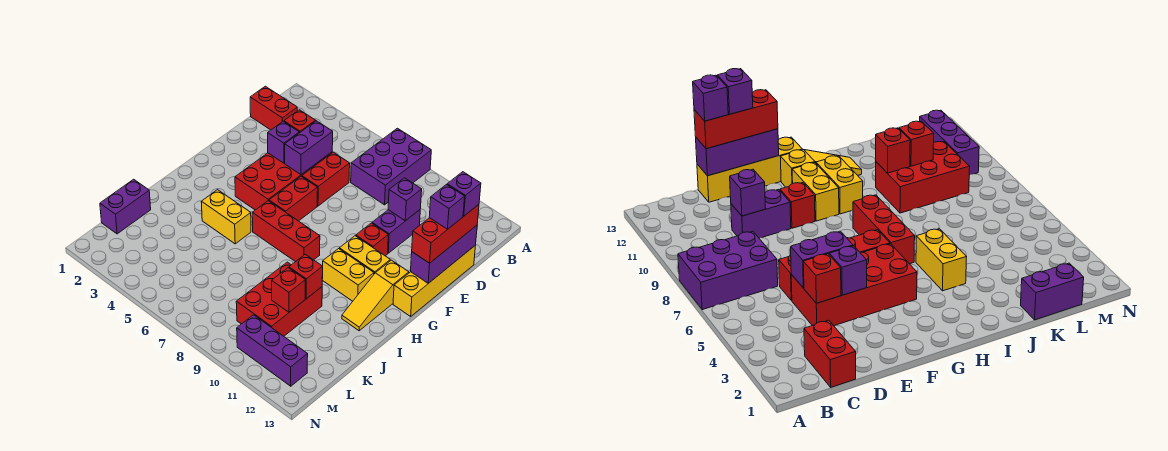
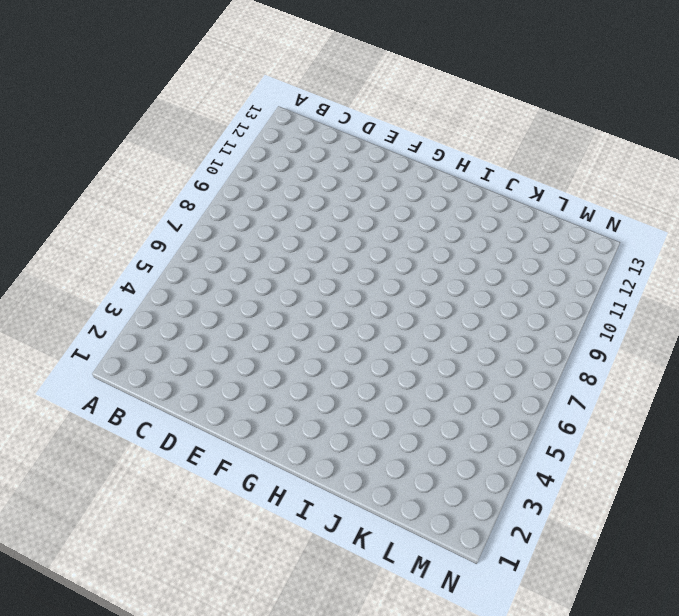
none -> purple brick A7:C8 level 1
none -> red brick C1:C2 level 1
none -> red brick D4:G5 level 1

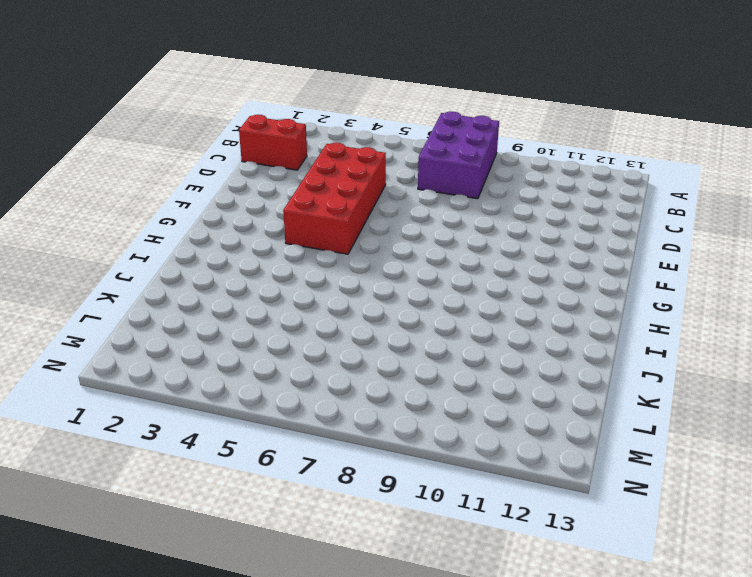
none -> red brick D6:E6 level 1
none -> purple brick D10:E10 level 1
none -> yellow brick D13:G13 level 1

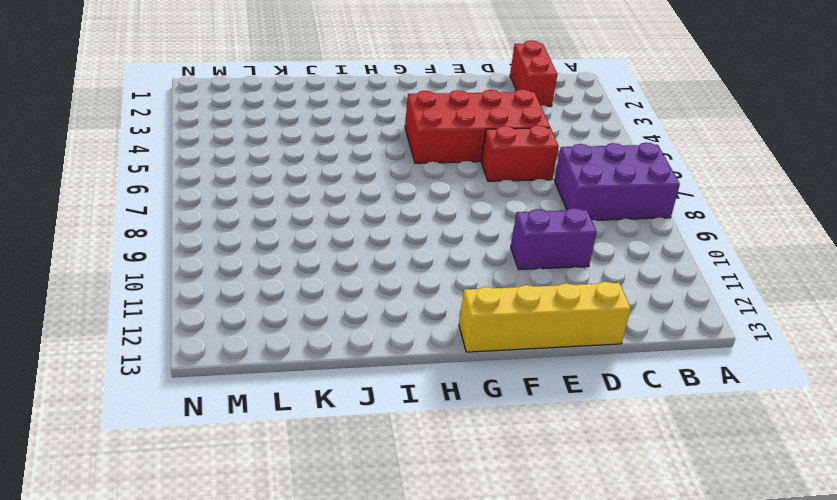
none -> red brick F6:G6 level 1
none -> red brick F10 level 1
none -> yellow brick G10:G11 level 1

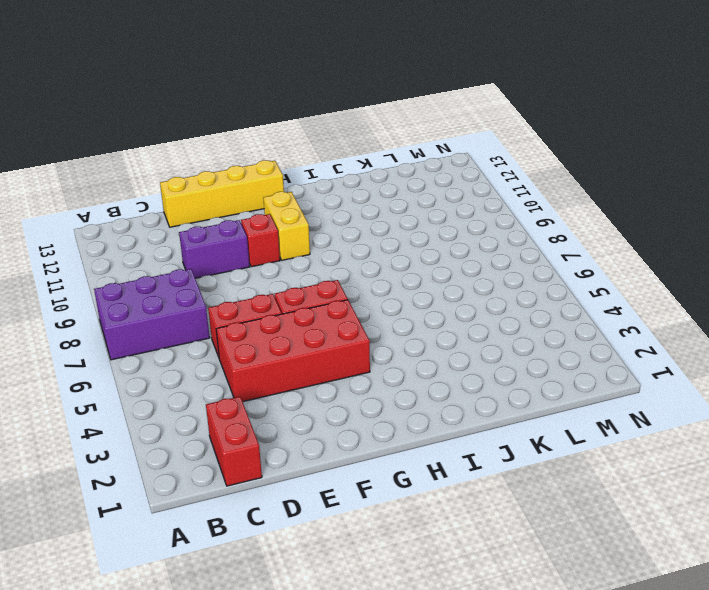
none -> yellow slope G12:I12 level 1 top G
none -> red brick H6:H8 level 1
none -> yellow brick H10:H11 level 1

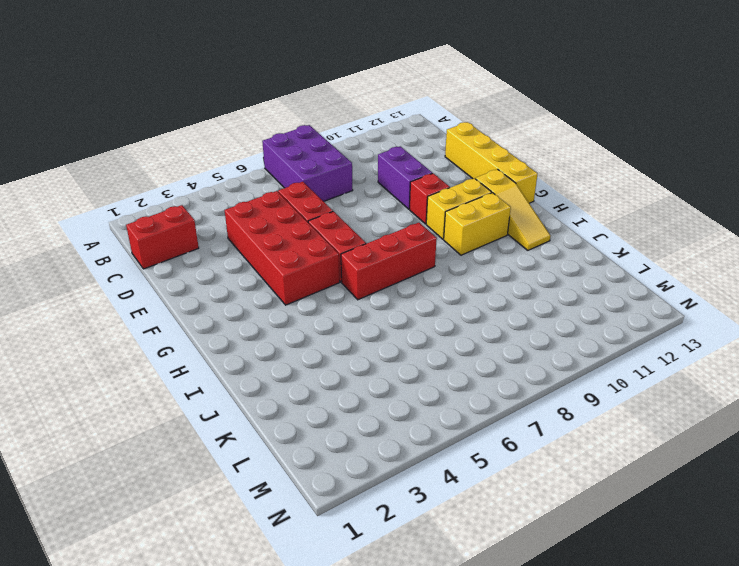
none -> yellow brick I4:I5 level 1
none -> red brick J9:L10 level 1
none -> purple brick K1:L1 level 1

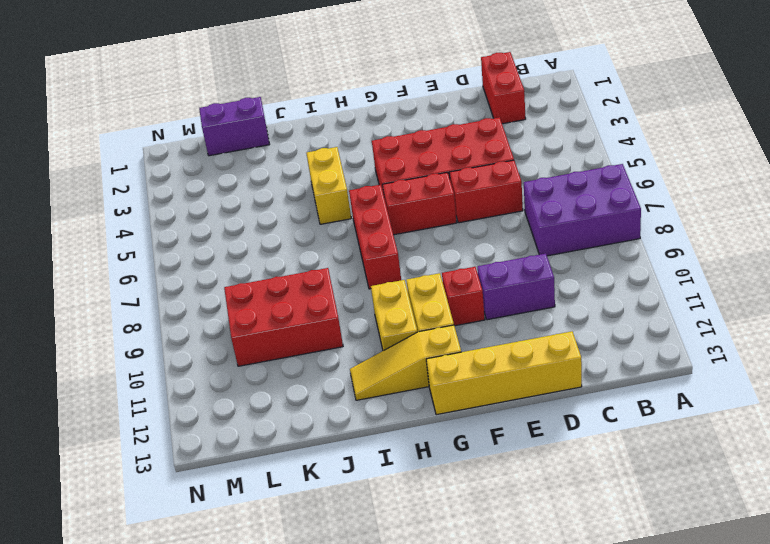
none -> purple brick M10:M12 level 1
none -> red brick D4 level 2
none -> purple brick D5:E5 level 2

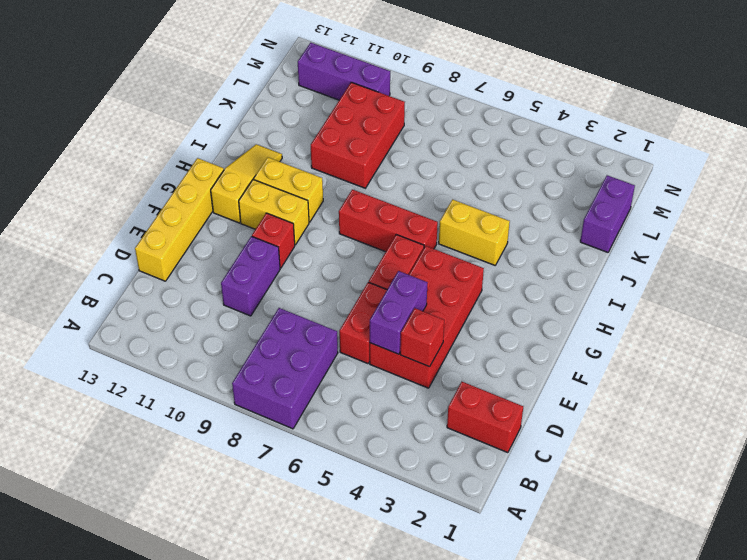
none -> purple brick D10 level 2
none -> purple brick D13:F13 level 2
none -> purple brick E4 level 2

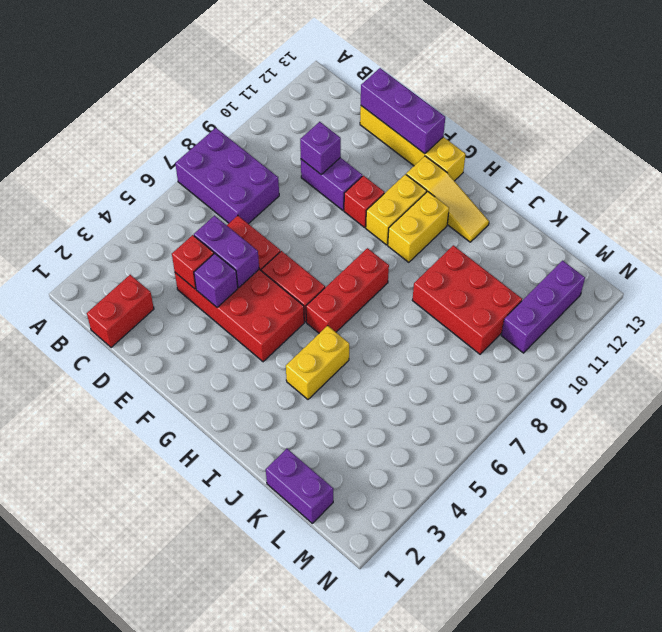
none -> red brick J10 level 2
none -> red brick K10 level 2
none -> red brick D13:F13 level 3

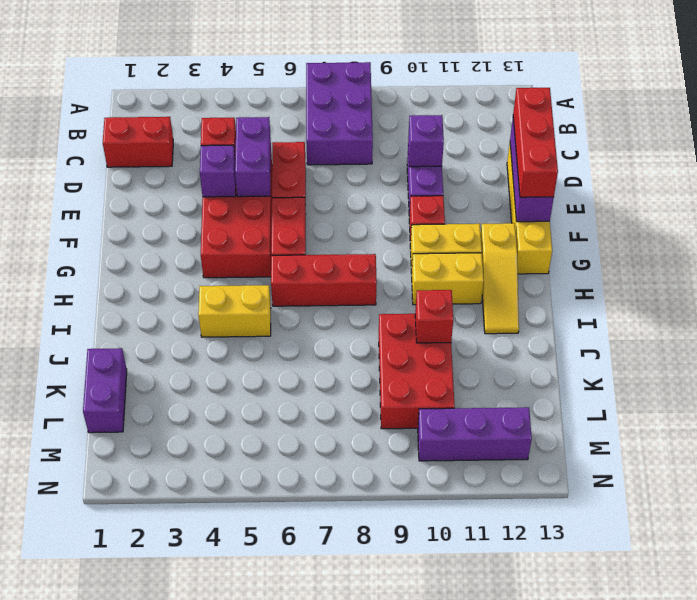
none -> red brick K10 level 2
none -> purple brick D13 level 4
none -> purple brick E13 level 4

